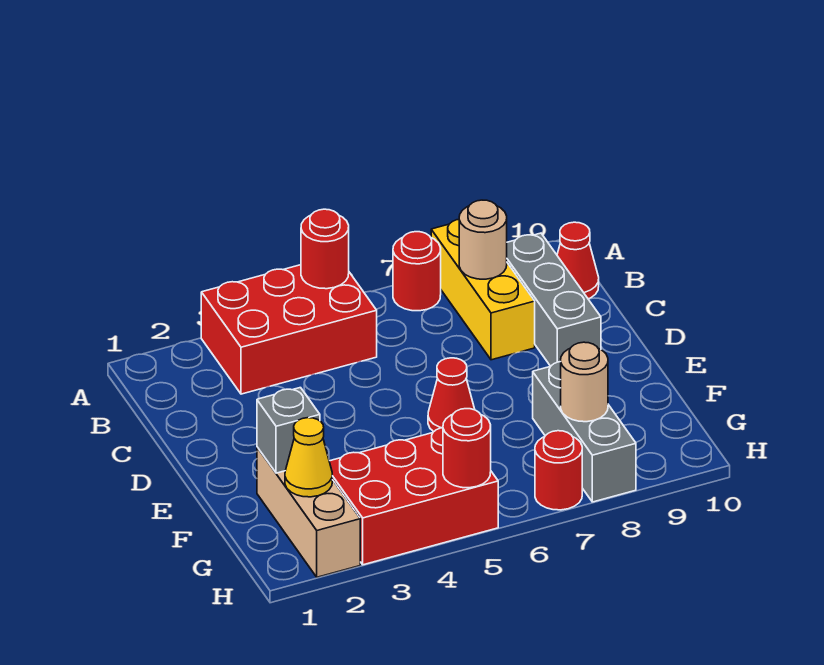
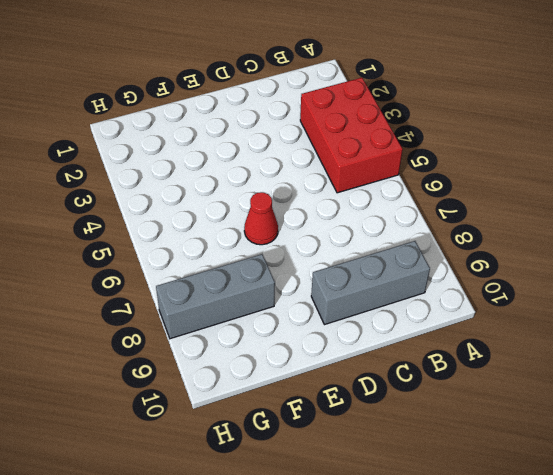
none -> red round brick A7 level 1
none -> yellow brick A8:C8 level 1
none -> red cone B10 level 1

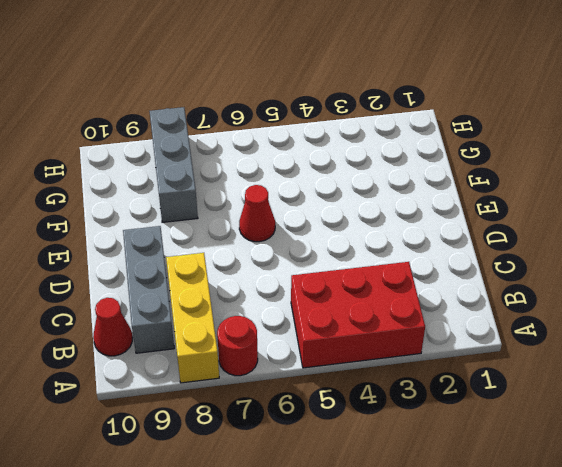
none -> tan brick F2:H2 level 1
none -> red brick G3:H5 level 1
none -> red round brick H7 level 1

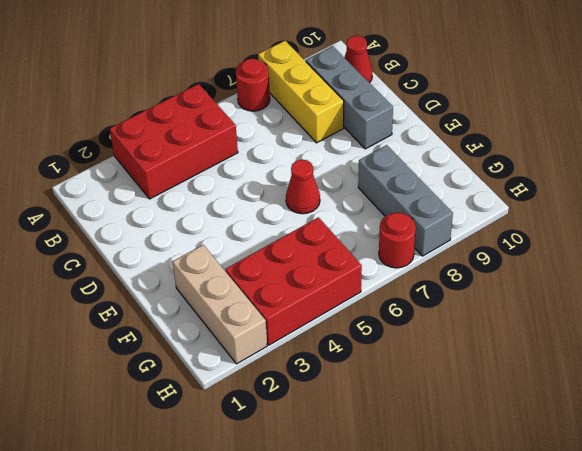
none -> red round brick A5 level 2
none -> tan round brick B8 level 2
none -> grey brick F2 level 2

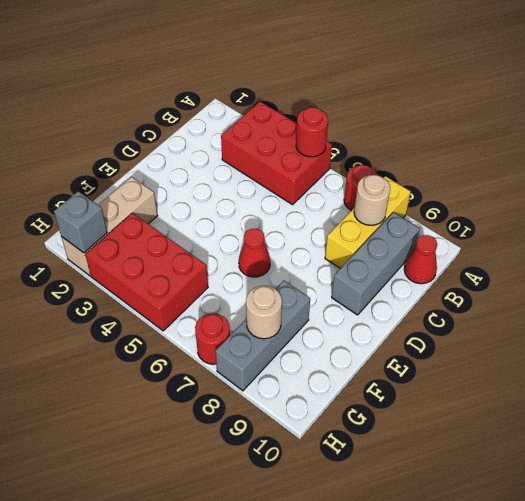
grey brick H2 level 2 -> grey brick F2 level 2
none -> yellow cone G2 level 2
none -> red round brick H5 level 2

